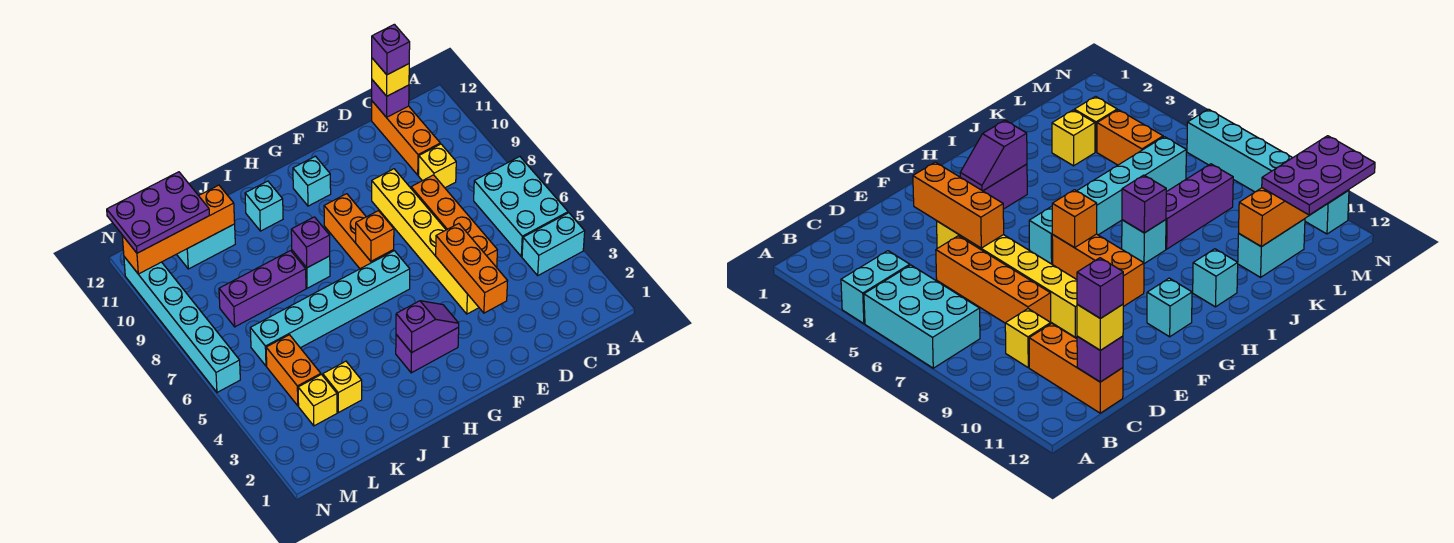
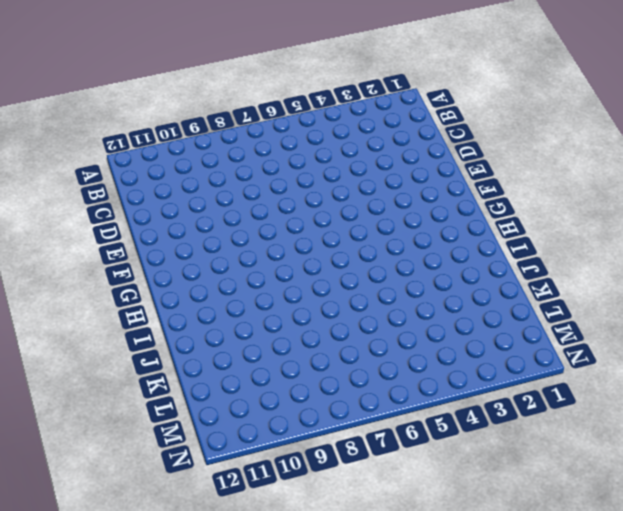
none -> cyan brick A4:B4 level 1
none -> cyan brick A5:B7 level 1
none -> yellow brick C9 level 1

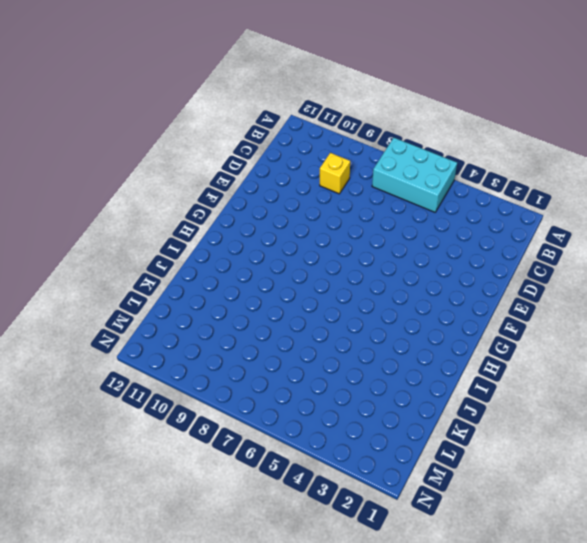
none -> cyan brick A4:B4 level 1
none -> orange brick C10:C12 level 1
none -> orange brick D5:D8 level 1

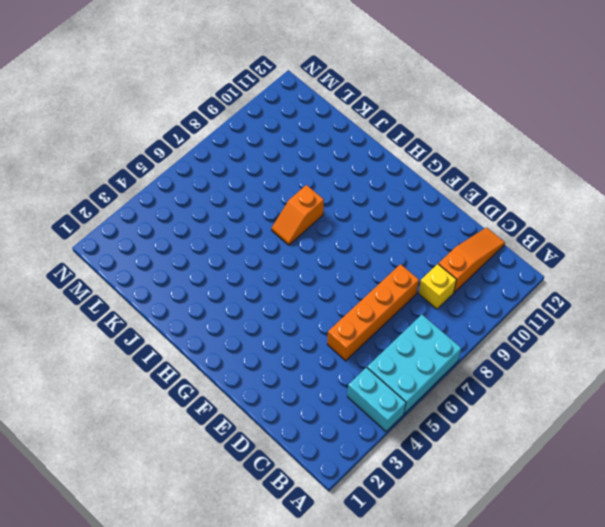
orange slope C10:C12 level 1 top 10 -> orange brick C10:C12 level 1
orange slope I7:I8 level 1 top 8 -> cyan brick I8 level 1
none -> yellow brick E4:E9 level 1
none -> purple brick G3:H3 level 1
none -> cyan brick G6:L6 level 1

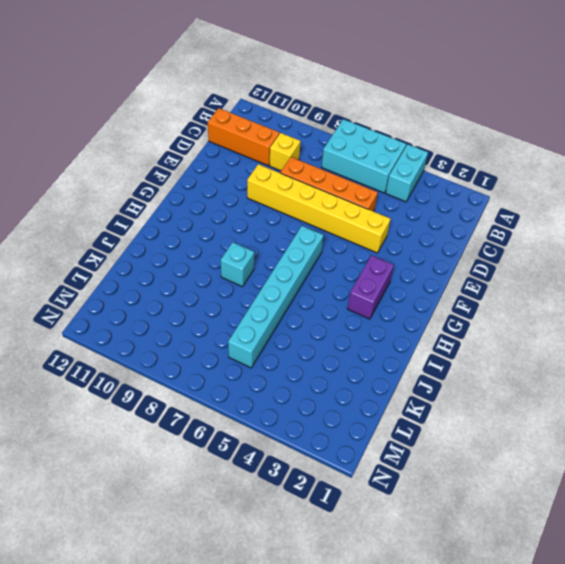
none -> orange brick G7:G9 level 1
none -> cyan brick G11 level 1
none -> cyan brick I11 level 1

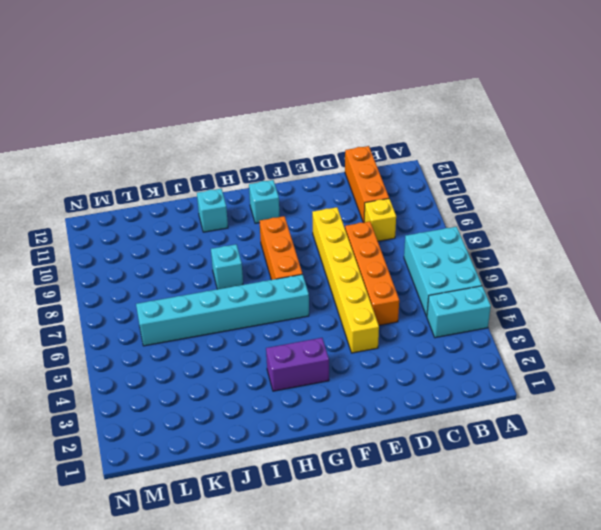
none -> purple brick J8:L8 level 1
none -> yellow brick K3 level 1
none -> cyan brick K11:L11 level 1

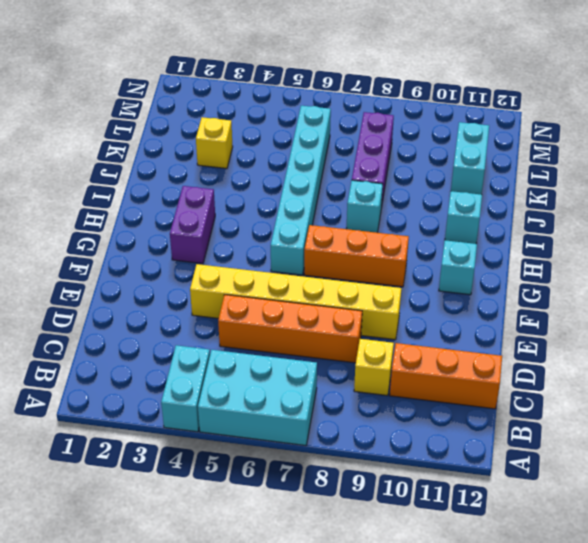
none -> yellow brick L3 level 1
none -> orange brick L4:L5 level 1
none -> cyan brick N6:N11 level 1

